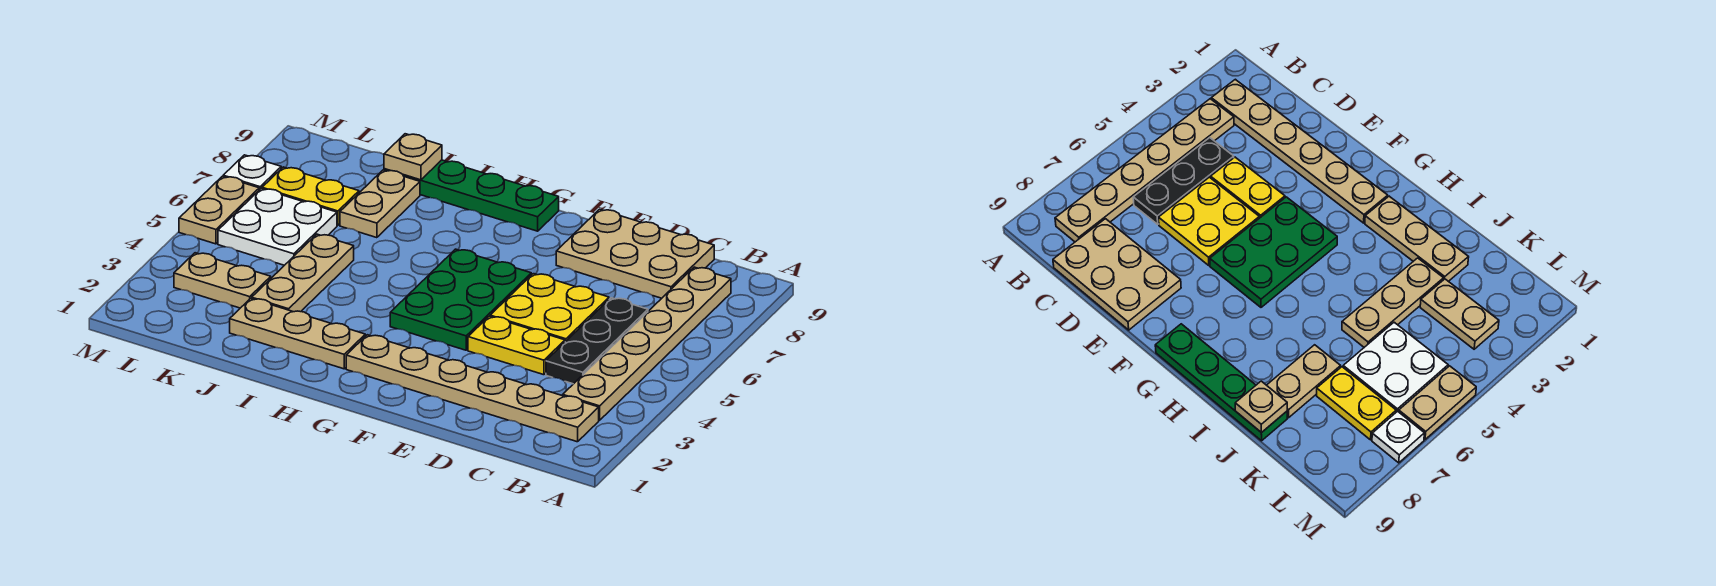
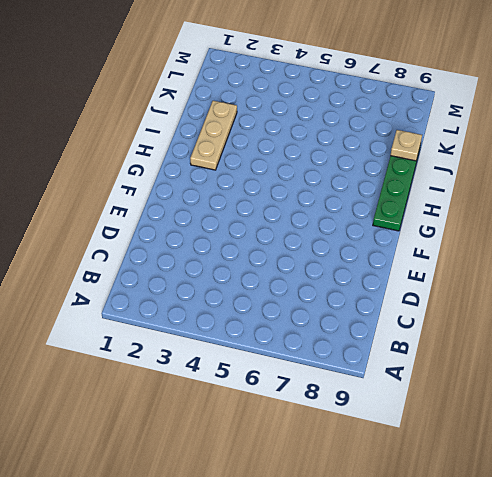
none -> tan plate B2:G2 level 1
none -> tan plate B3:B8 level 1
none -> black plate C4:C6 level 1

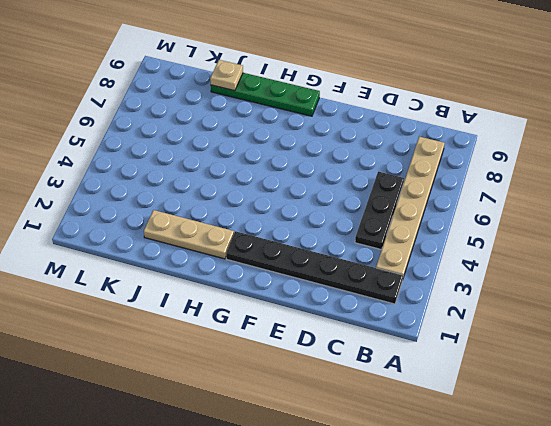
black plate B2:G2 level 1 -> tan plate B2:G2 level 1
none -> tan plate C8:E9 level 1
none -> yellow plate D4:E4 level 1
none -> yellow plate D5:E6 level 1

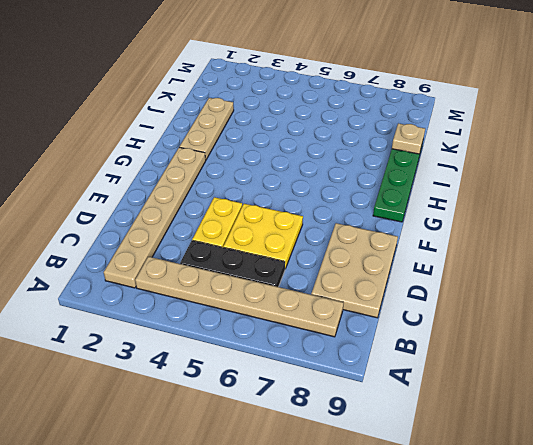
none -> green plate F4:G6 level 1
none -> tan plate J3:J5 level 1
none -> tan plate J7:J8 level 1

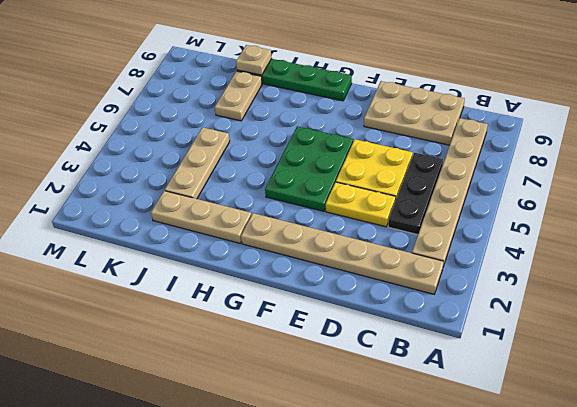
none -> tan plate K3:L3 level 1
none -> white plate K5:L6 level 1
none -> yellow plate K7:L7 level 1

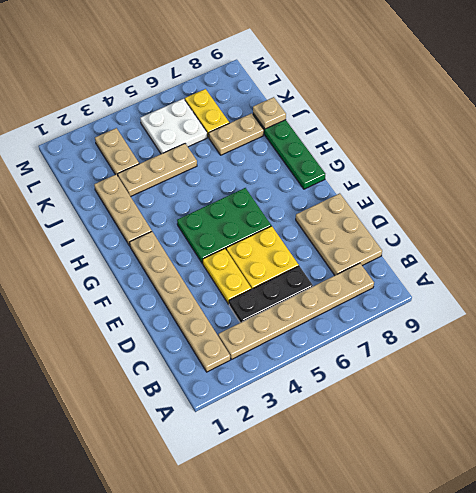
none -> tan plate M5:M6 level 1
none -> white plate M7 level 1

